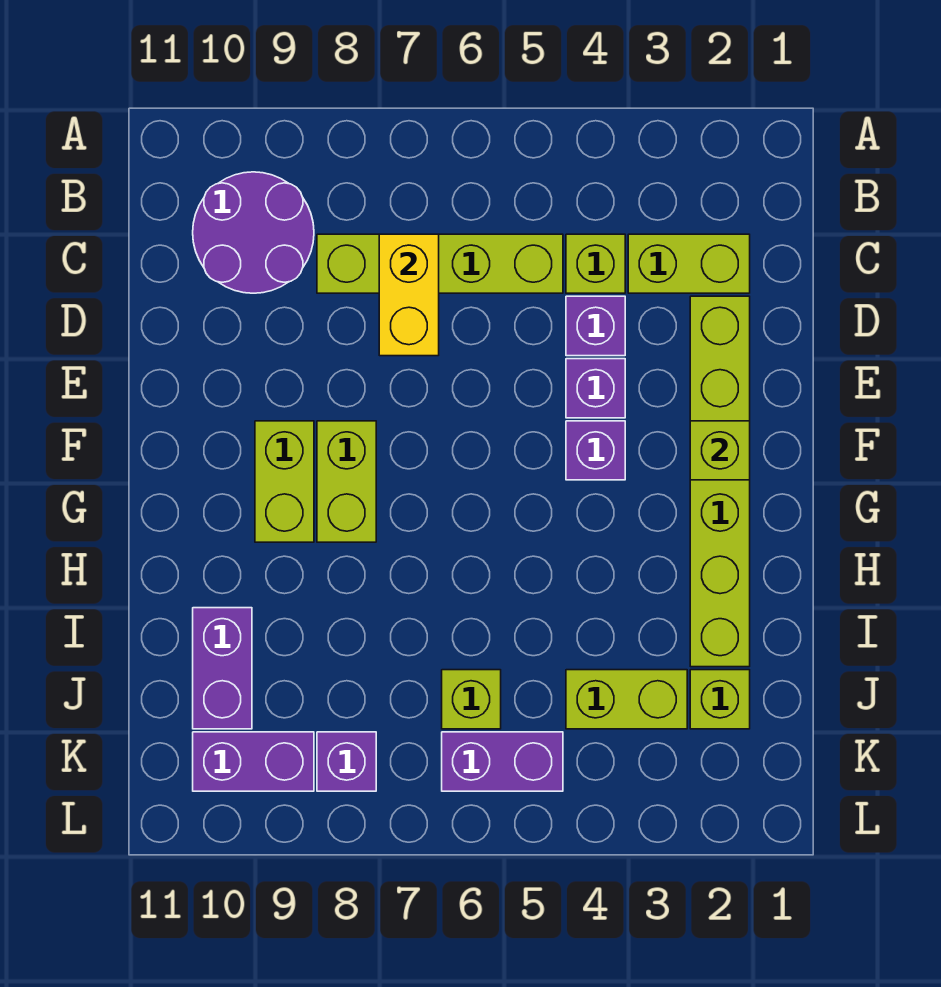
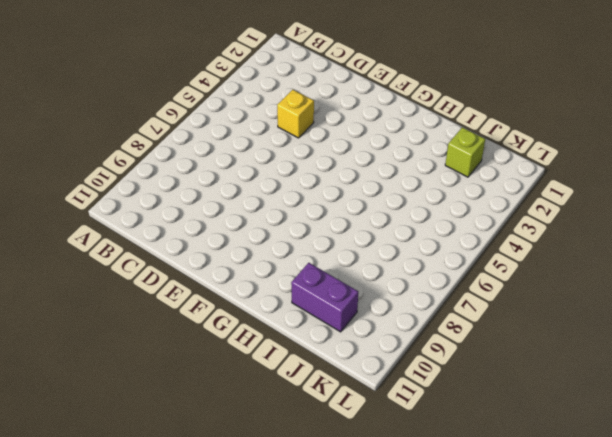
yellow brick D4 level 1 -> purple brick D4 level 1
none -> purple round brick B9:C10 level 1
none -> lime brick C2:C3 level 1
none -> lime brick C4 level 1

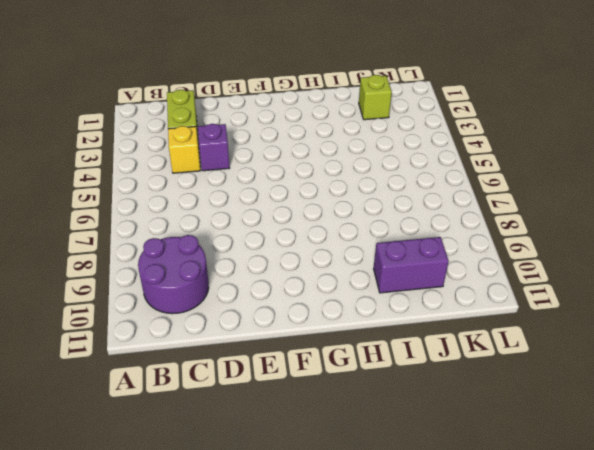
yellow brick C4 level 1 -> lime brick C4 level 1
none -> lime brick C5:C8 level 1
none -> lime brick D2:I2 level 1
none -> purple brick E4 level 1

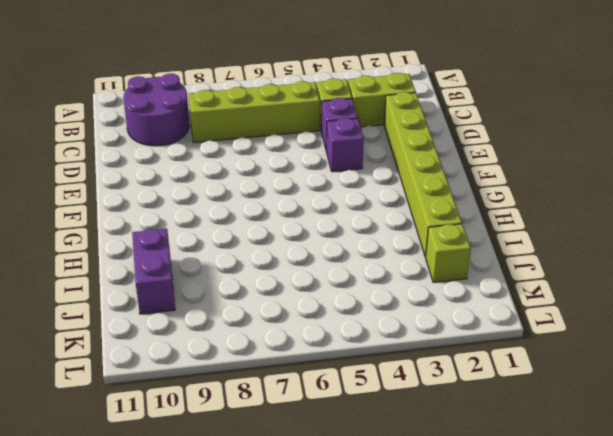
none -> purple brick F4 level 1
none -> lime brick F8:G8 level 1
none -> lime brick F9:G9 level 1

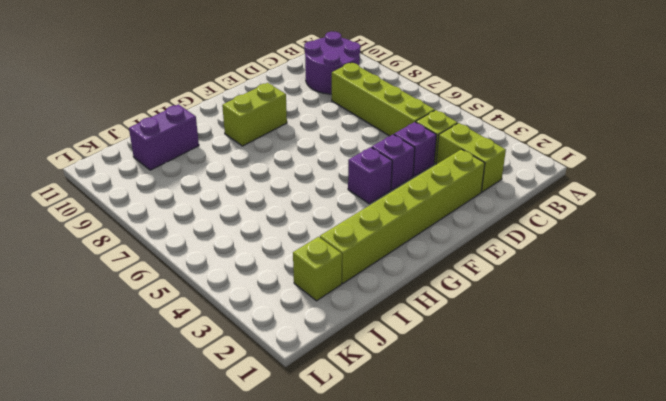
none -> lime brick F8:G8 level 1
none -> lime brick J3:J4 level 1
none -> lime brick J6 level 1

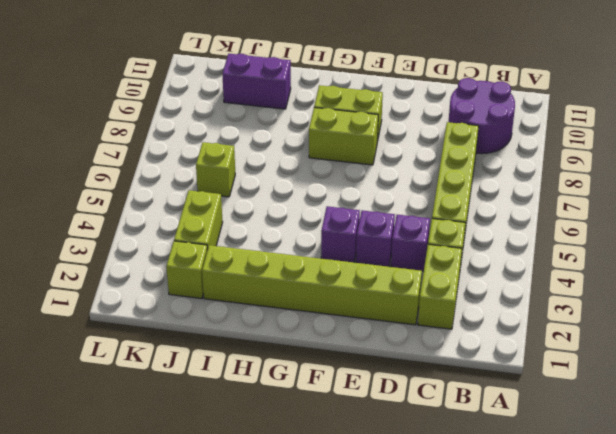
none -> purple brick K5:K6 level 1
none -> purple brick K8 level 1
none -> purple brick K9:K10 level 1

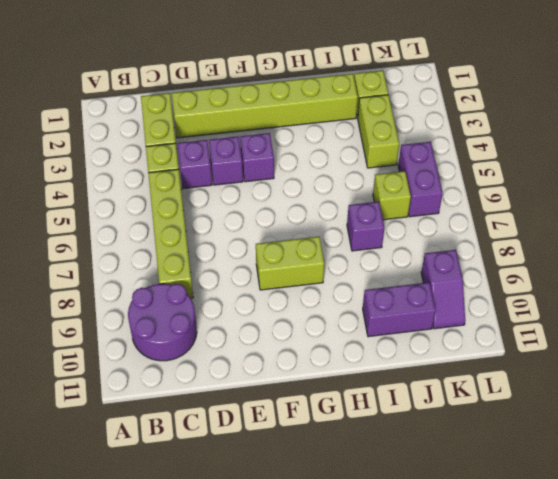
purple brick I7 level 1 -> purple brick K8 level 1
purple slope K9:K10 level 1 top 9 -> purple brick K9:K10 level 1
none -> lime brick F9:G9 level 1
none -> yellow brick C7:D7 level 2
none -> lime brick F2 level 2

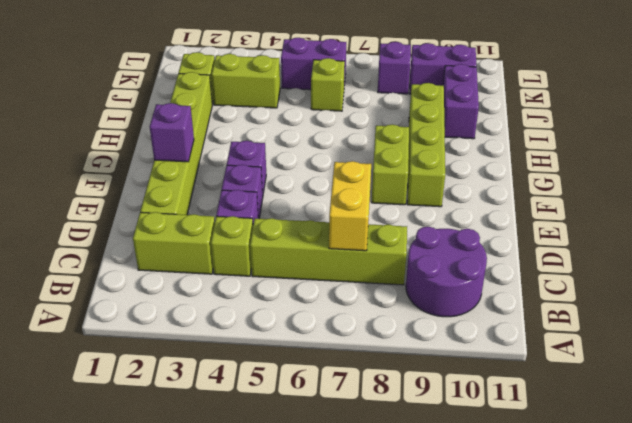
purple brick F2 level 2 -> lime brick F2 level 2
lime brick F9:I9 level 1 -> lime brick F9:G9 level 1

